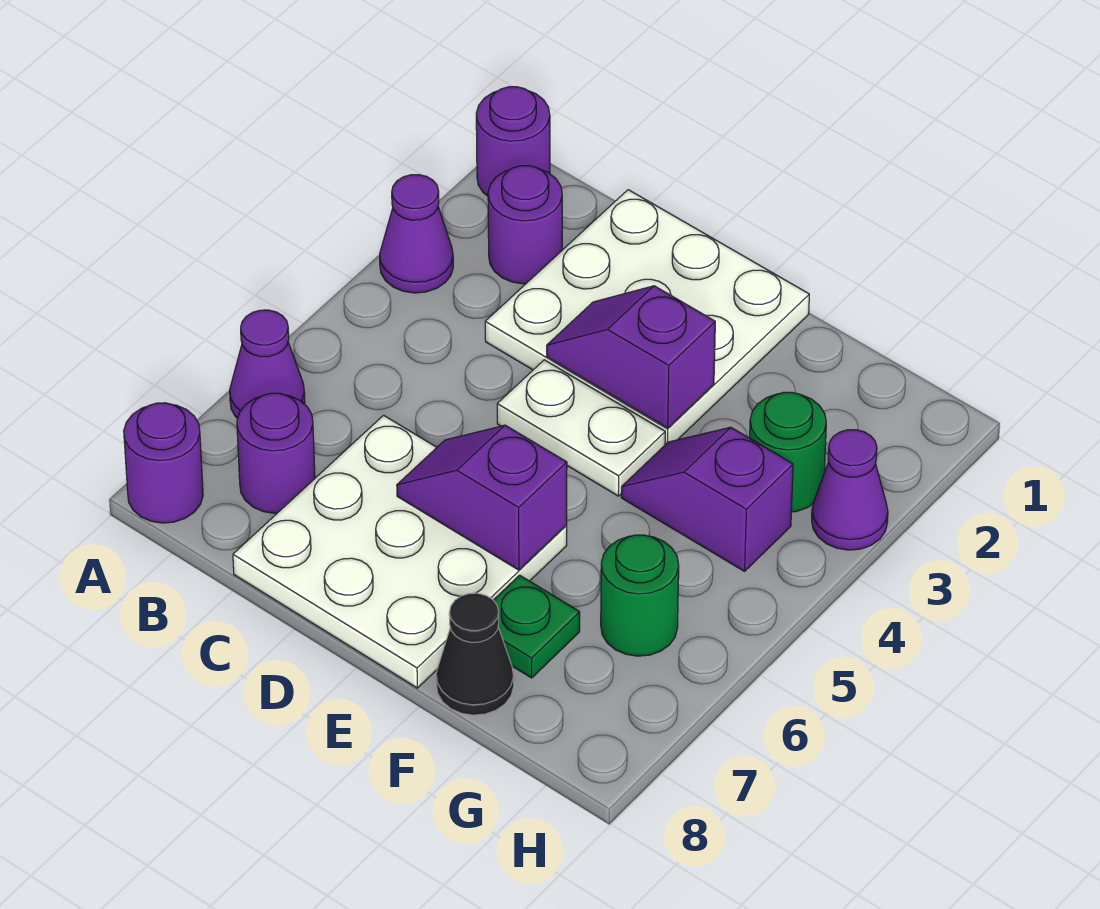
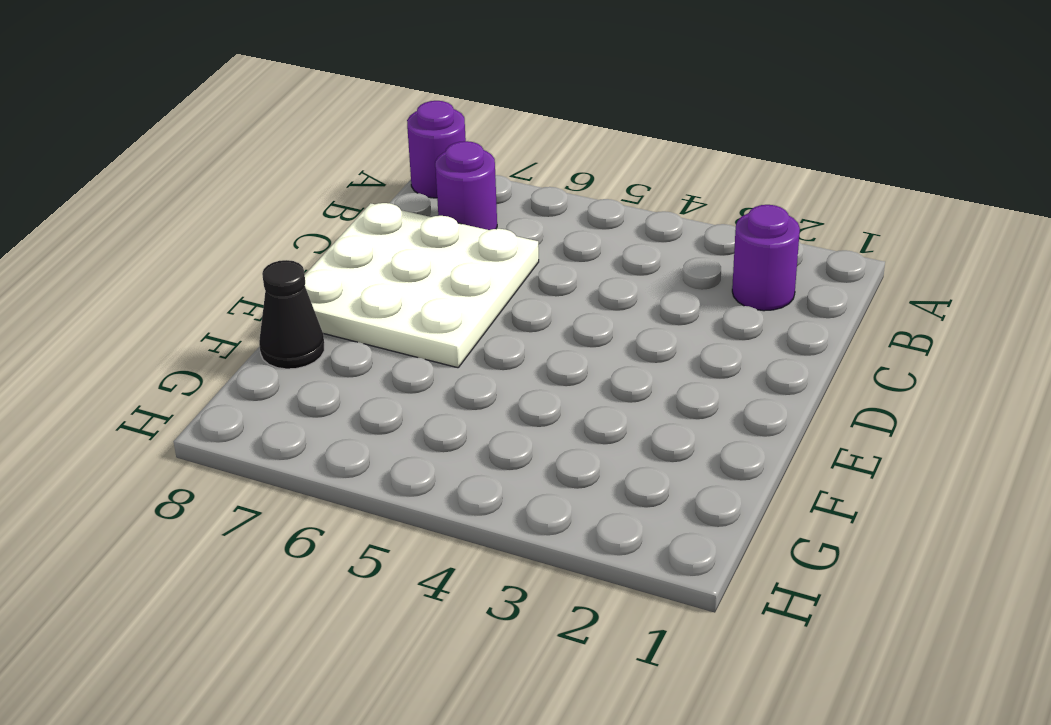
none -> purple round brick A1 level 1
none -> purple cone A3 level 1
none -> purple cone A6 level 1

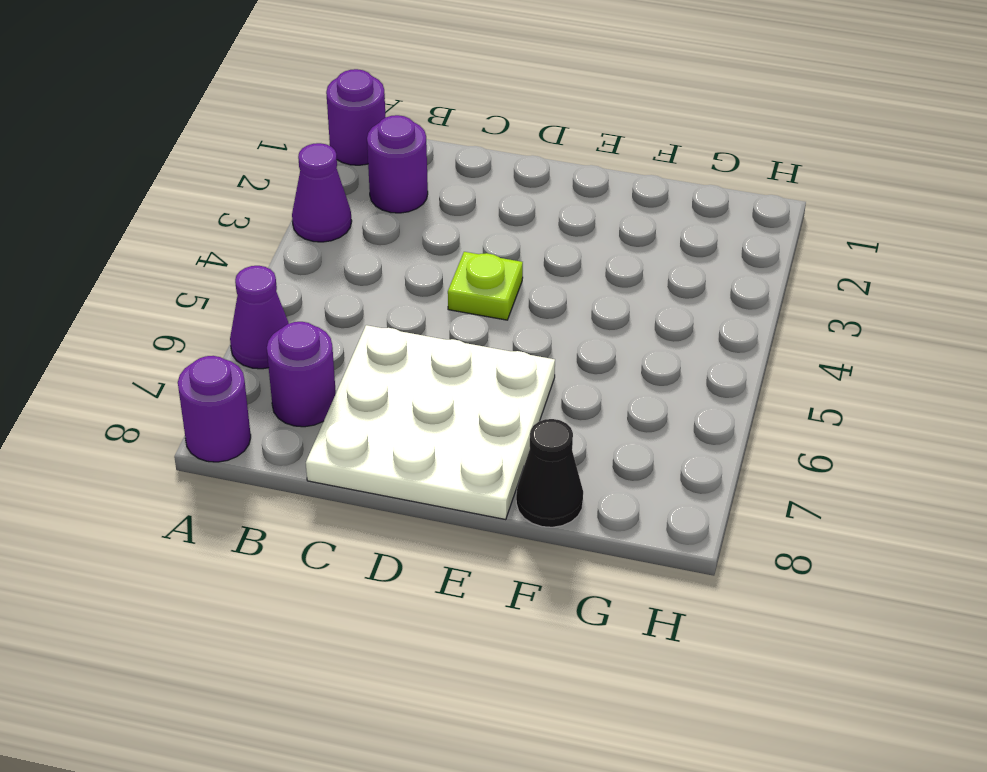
lime plate D4 level 1 -> white plate D4:E4 level 1
none -> white plate C1:E3 level 1
none -> purple slope F4:G4 level 1 top G
none -> green plate F7 level 1

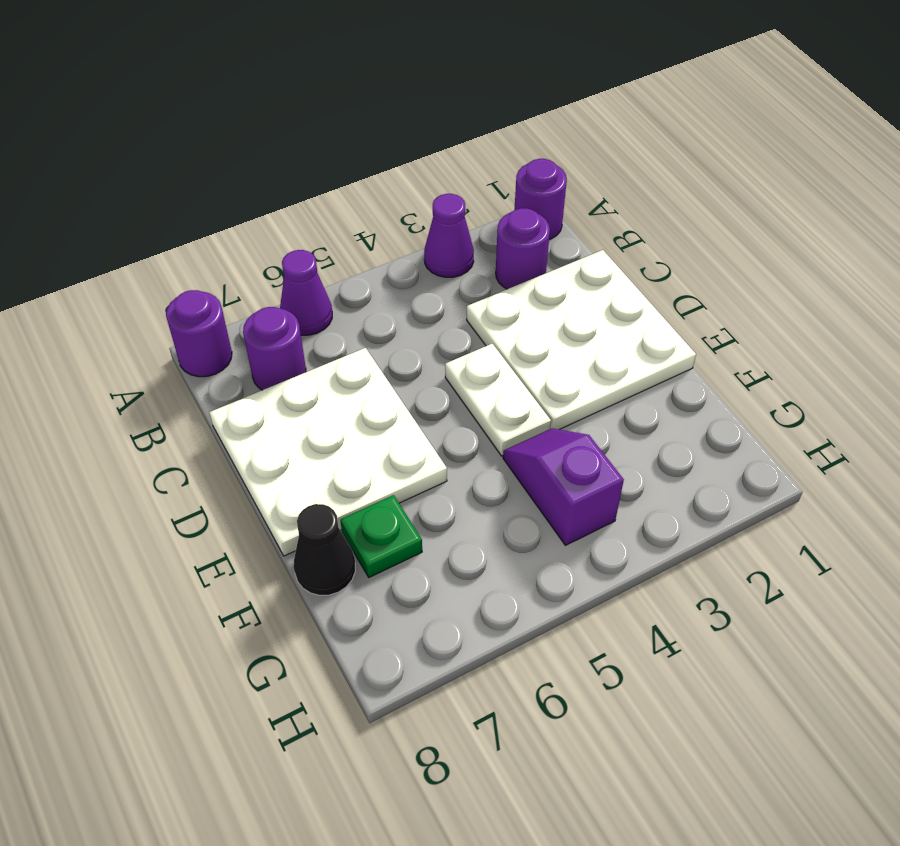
none -> green round brick G3 level 1
none -> green round brick G6 level 1
none -> purple cone H3 level 1

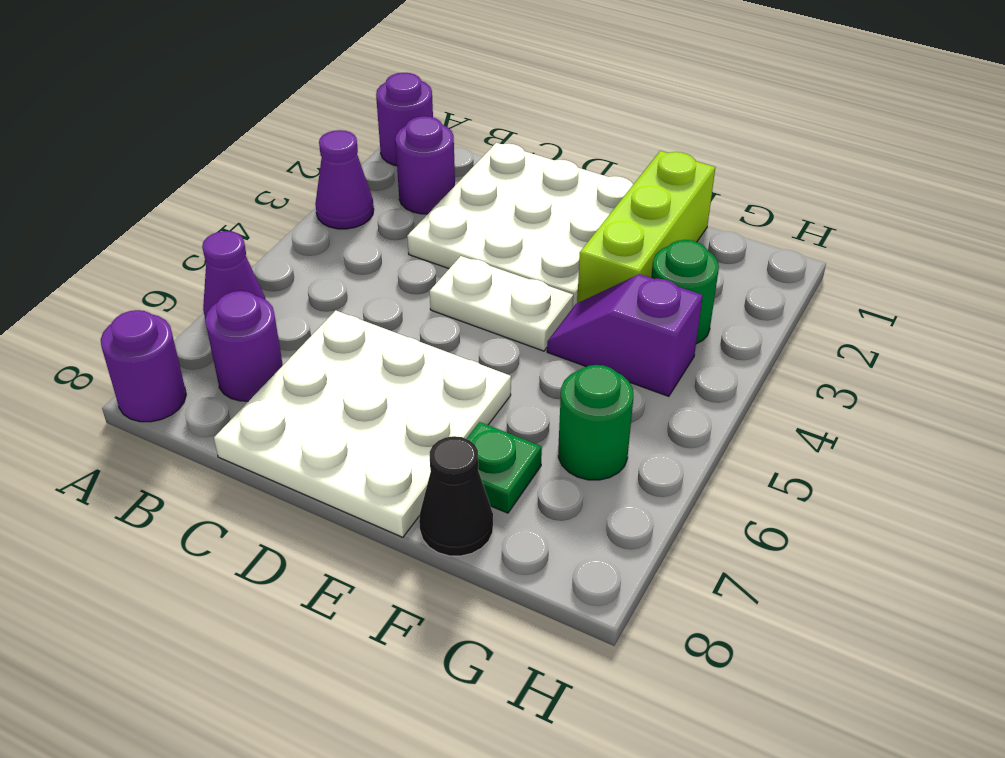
lime brick F1:F3 level 1 -> none
none -> purple cone H3 level 1
none -> purple slope D3:E3 level 2 top E
none -> purple slope D6:E6 level 2 top E

